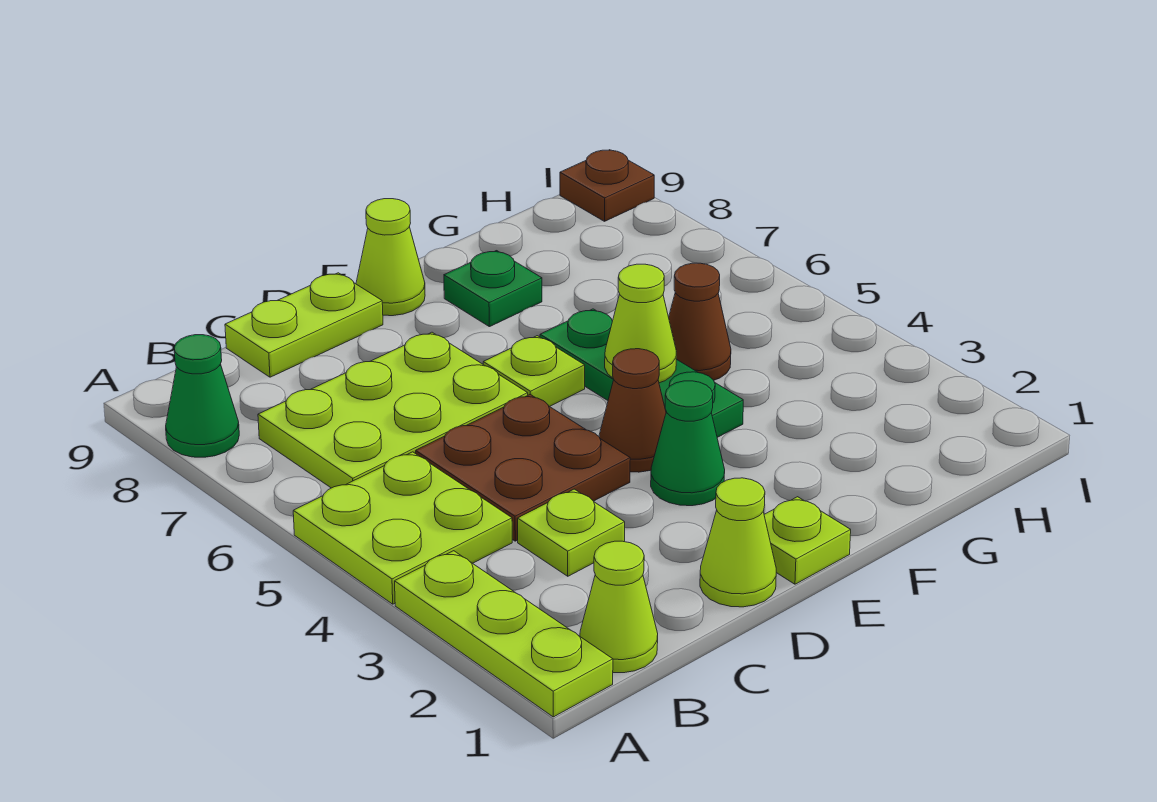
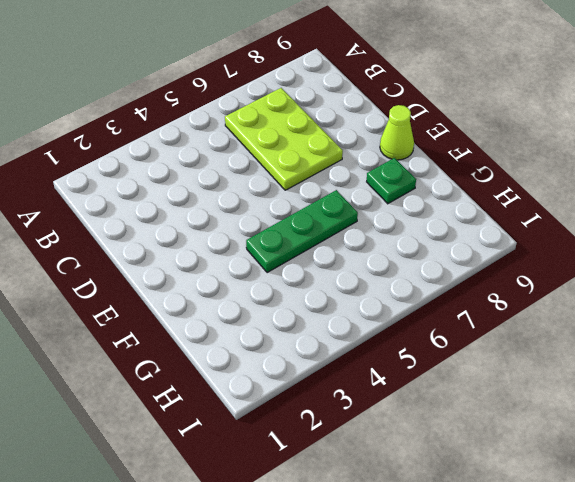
none -> lime plate A1:A3 level 1
none -> lime plate A4:B5 level 1
none -> green cone A8 level 1

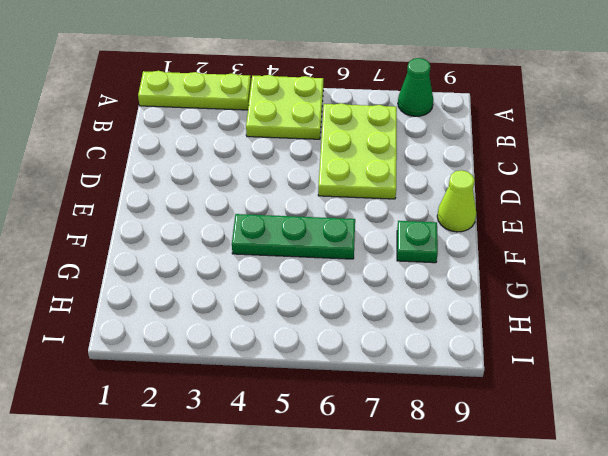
none -> lime cone B1 level 1
none -> lime plate C3 level 1
none -> brown plate C4:D5 level 1

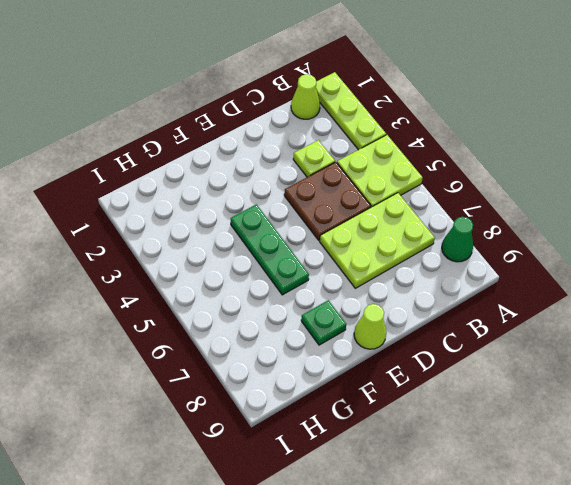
none -> lime plate C9:D9 level 1
none -> lime cone D1 level 1
none -> lime plate E1 level 1

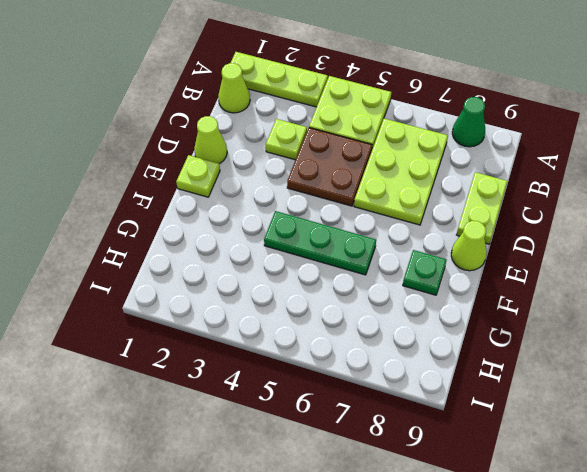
none -> green cone E3 level 1
none -> brown cone E4 level 1
none -> lime plate E6 level 1

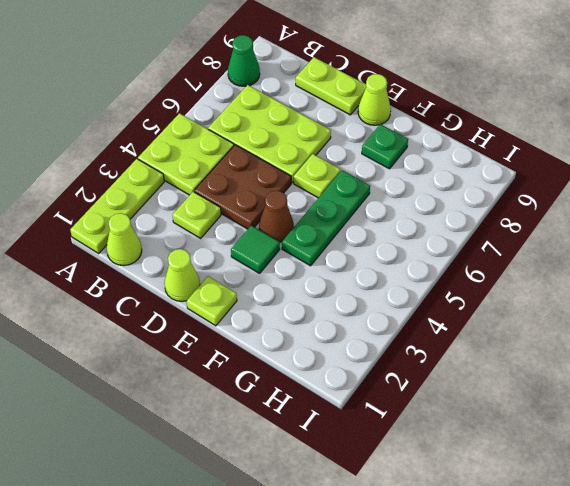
green tile E3 level 1 -> green cone E3 level 1
none -> brown cone G5 level 1
none -> brown plate I9 level 1
none -> lime cone F5 level 2

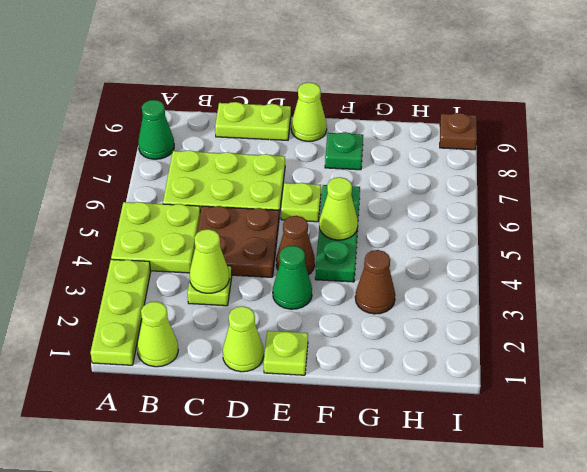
lime cone C3 level 2 -> none
brown cone G3 level 1 -> brown cone G5 level 1

